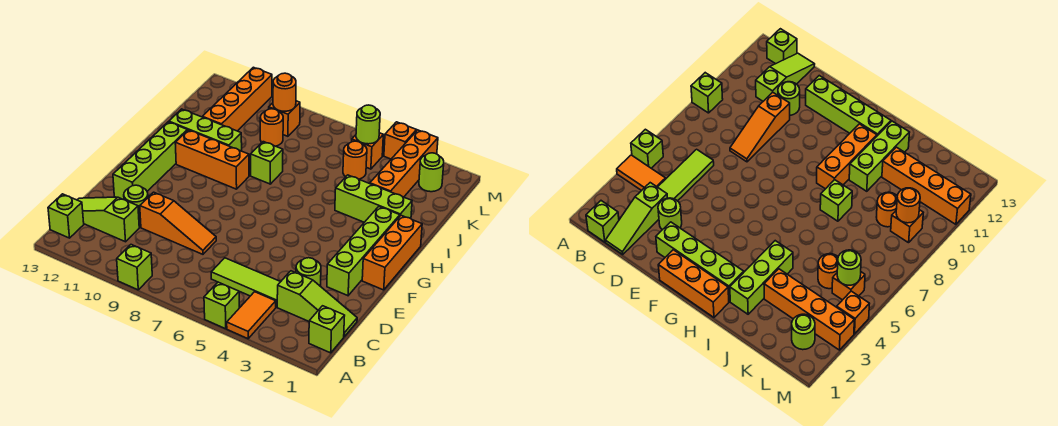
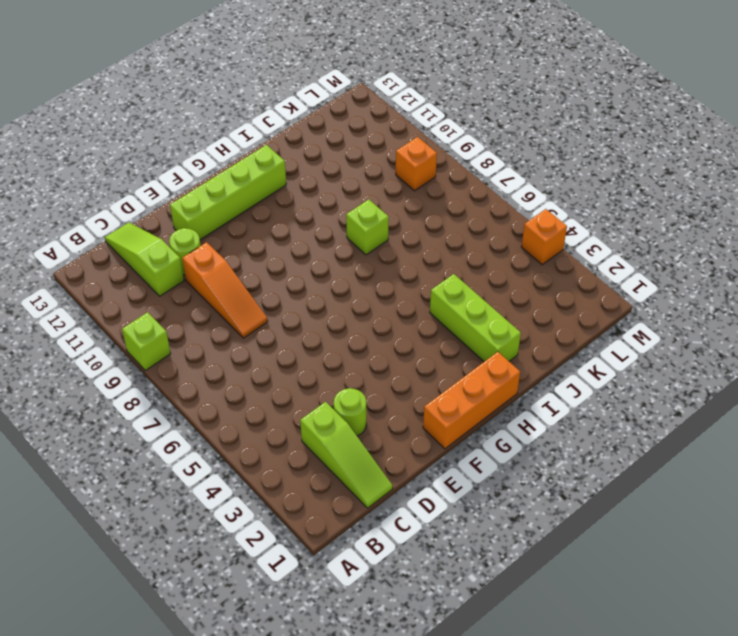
none -> orange tile A4:B4 level 1
none -> lime brick A5 level 1
none -> lime brick B1 level 1

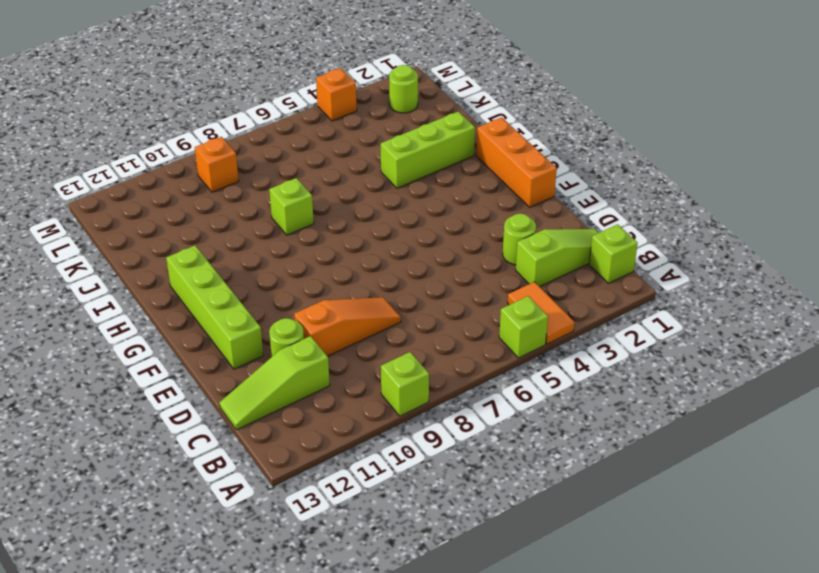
none -> lime brick B13 level 1
none -> lime tile C4:C6 level 1
none -> lime brick E2:H2 level 1

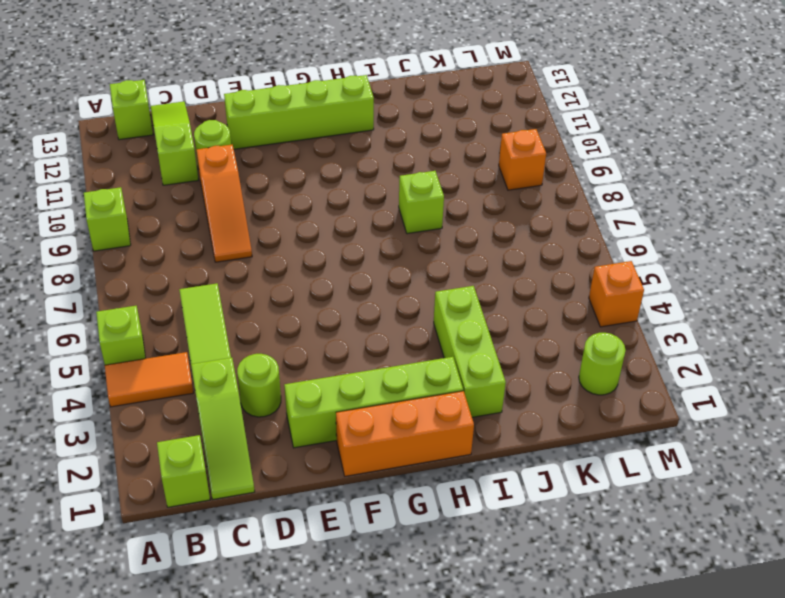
none -> orange brick H9:H11 level 1
none -> lime brick I10:I12 level 1
none -> orange brick J3:M3 level 1

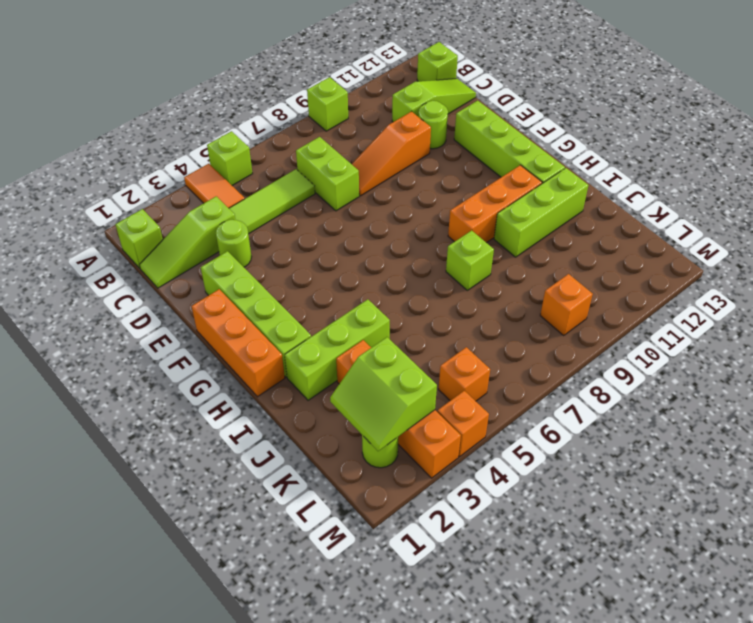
lime brick C7:D7 level 1 -> none
lime slope K2:L3 level 2 top 3 -> none
none -> orange brick J11:M11 level 1
none -> orange round brick K5 level 1
none -> orange round brick K9 level 1

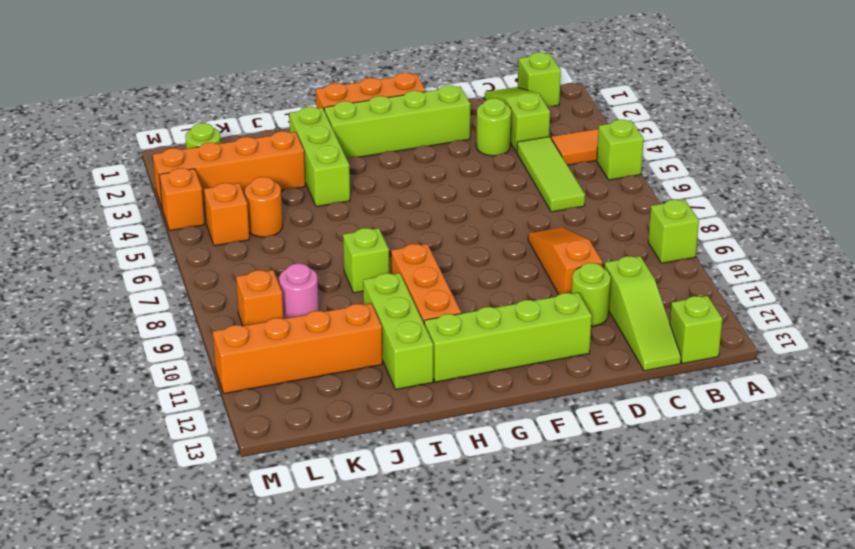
pink round brick K9 level 1 -> orange round brick K9 level 1
none -> lime round brick L5 level 2
none -> orange round brick L9 level 2

